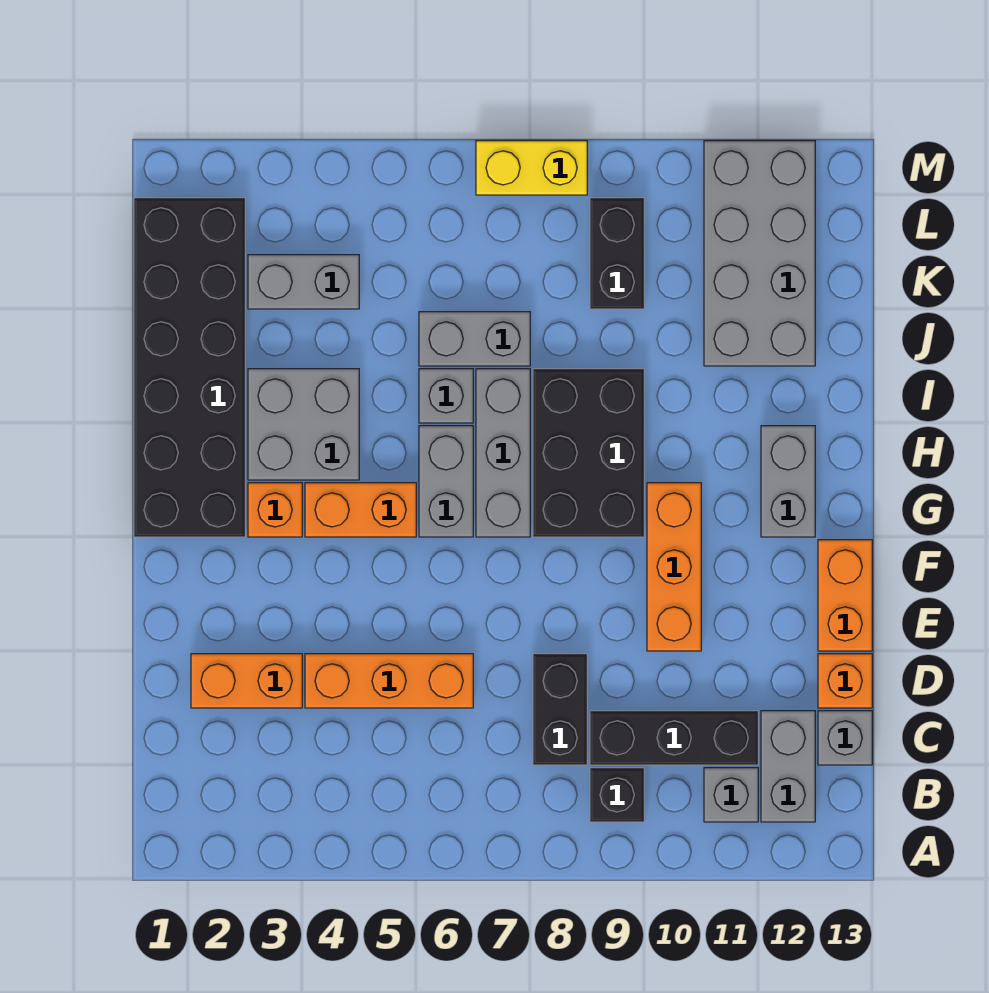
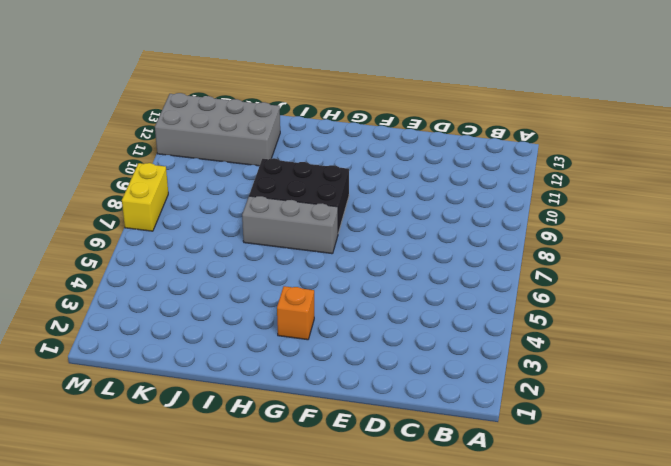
none -> black brick B9 level 1
none -> grey brick B11 level 1
none -> grey brick B12:C12 level 1

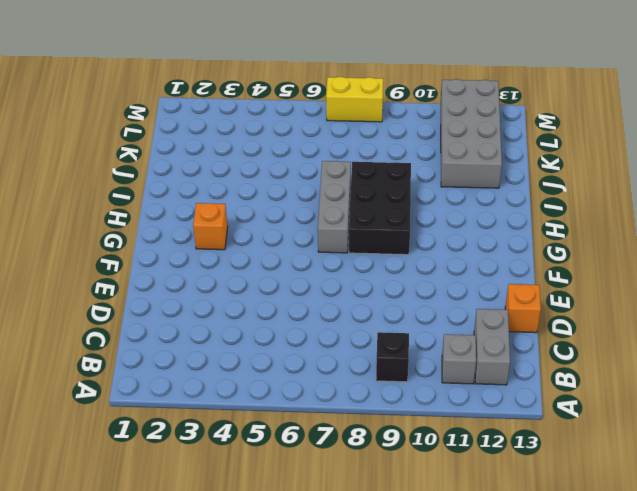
none -> black brick C8:D8 level 1
none -> black brick C9:C11 level 1
none -> grey brick C13 level 1

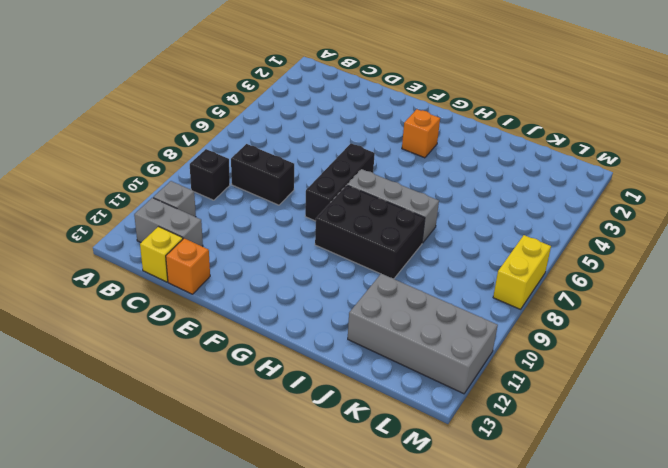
yellow brick C13 level 1 -> grey brick C13 level 1
black brick F6:F8 level 1 -> black brick C9:C11 level 1
none -> orange brick D2:D3 level 1
none -> orange brick D4:D6 level 1
none -> orange brick E10:G10 level 1

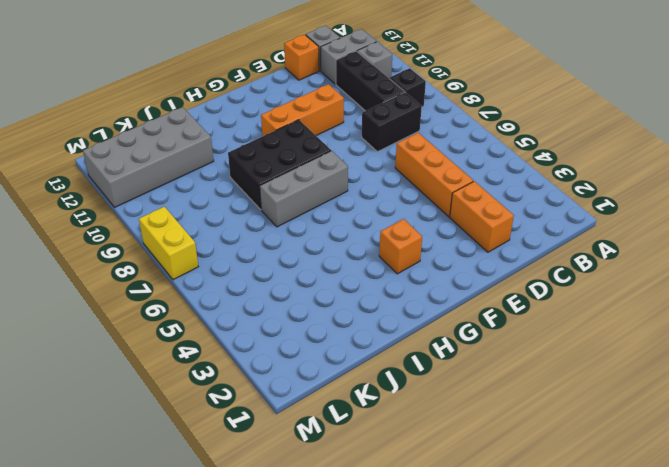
none -> orange brick E13:F13 level 1
none -> black brick G1:L2 level 1
none -> orange brick G4:G5 level 1

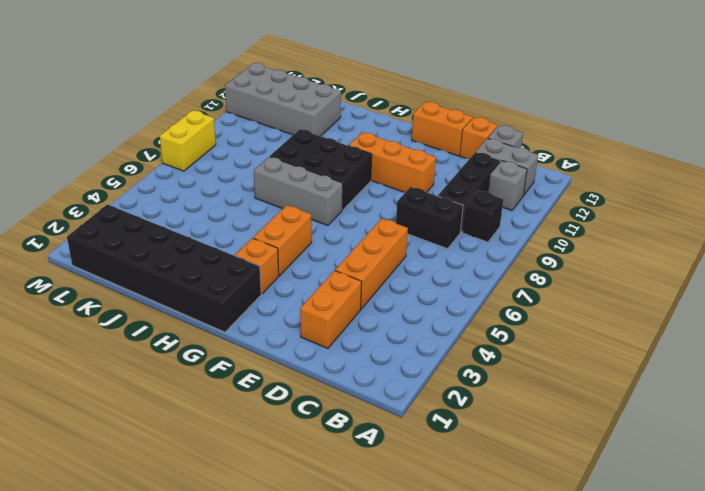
none -> grey brick G6:H6 level 1
none -> grey brick G12:H12 level 1
none -> grey brick H3:I4 level 1

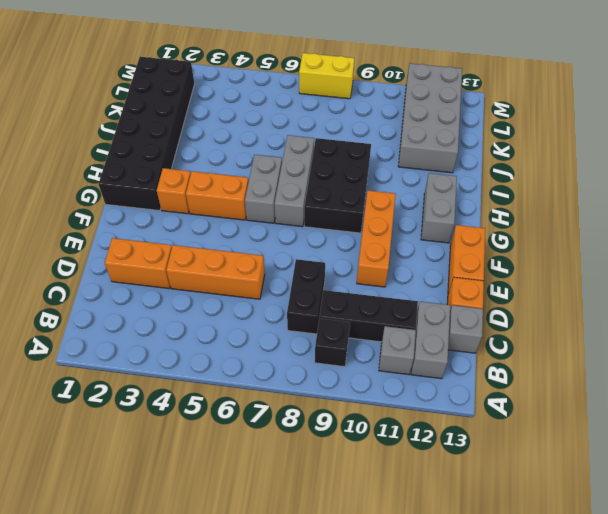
none -> grey brick H3:I4 level 1
none -> grey brick I6 level 1
none -> grey brick J6:J7 level 1

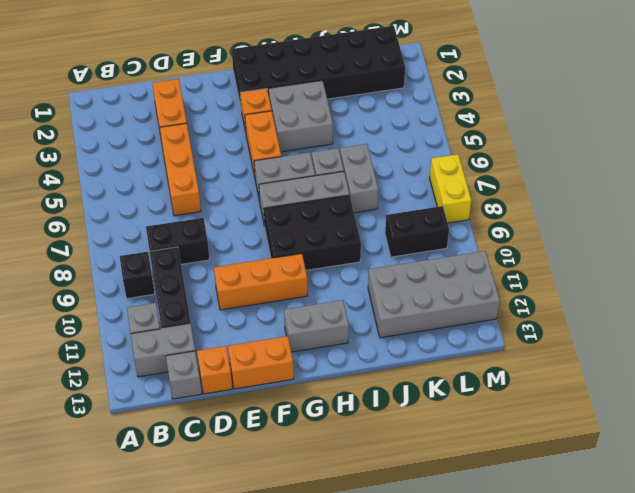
none -> grey brick K3:K4 level 1

